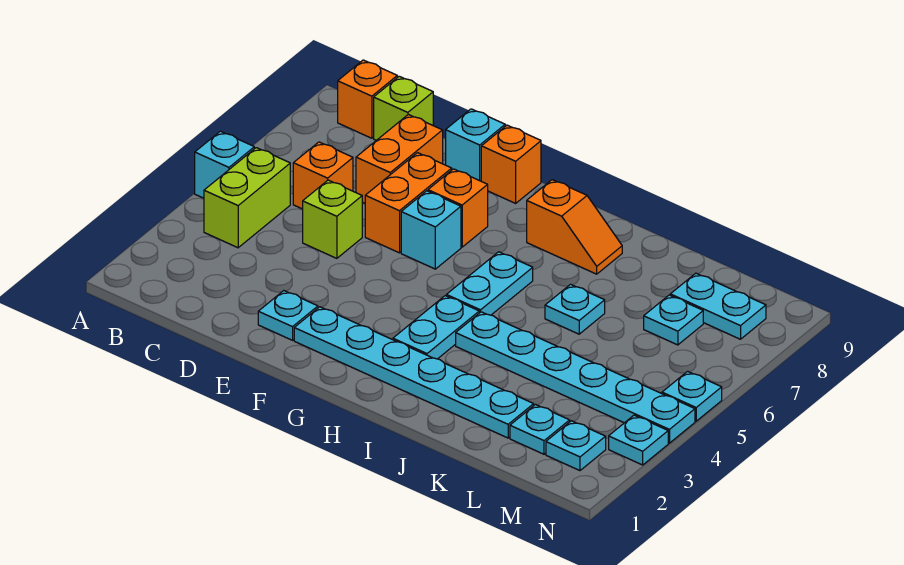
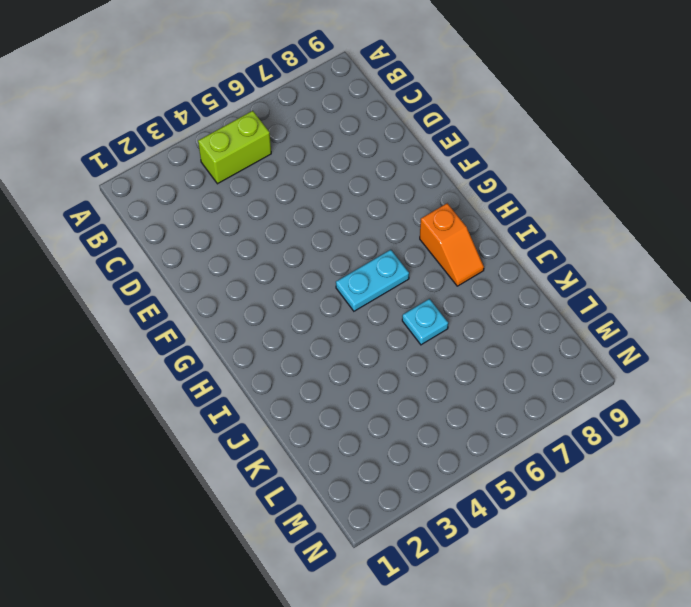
none -> cyan brick A5 level 1
none -> orange brick B9 level 1
none -> orange brick C6 level 1

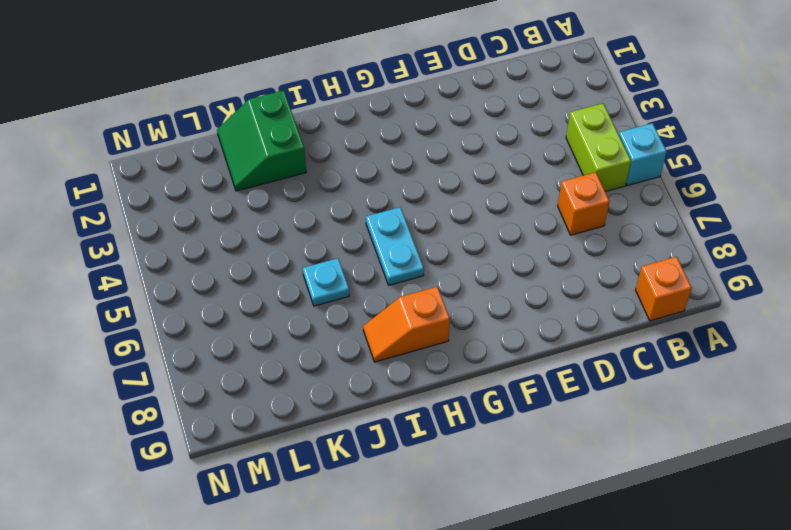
green slope J1:K2 level 1 top J -> cyan plate F2:K2 level 1
none -> lime brick C9 level 1
none -> lime brick D5 level 1
none -> orange brick D7:D8 level 1

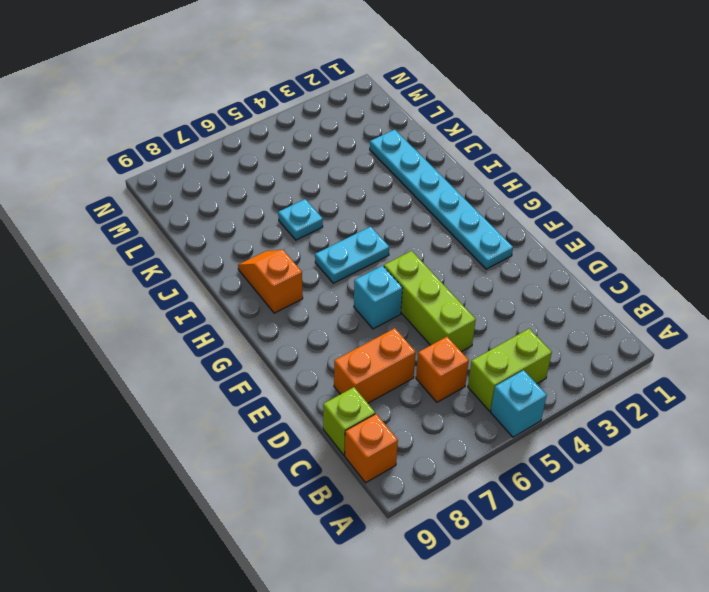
lime brick D5:F5 level 1 -> lime brick D5 level 1
none -> cyan plate E2 level 1
none -> orange brick E6:E7 level 1
none -> cyan brick E9 level 1

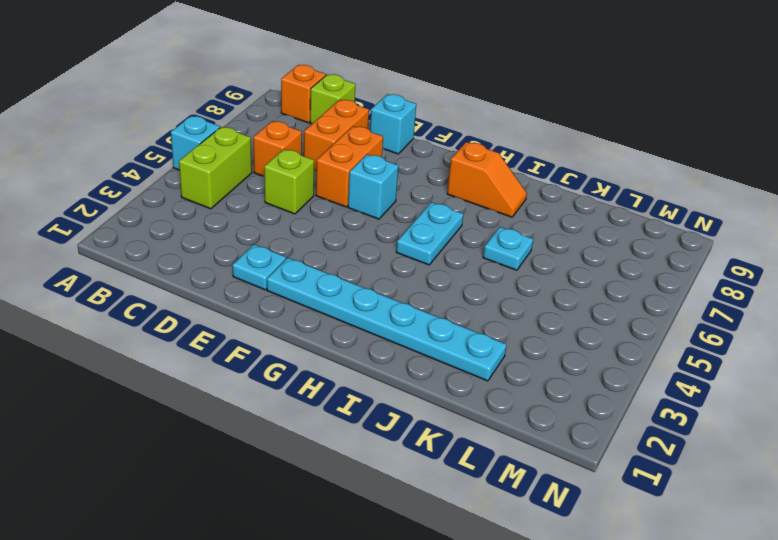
none -> orange brick F7 level 1
none -> orange brick F9 level 1
none -> cyan plate H3:H4 level 1

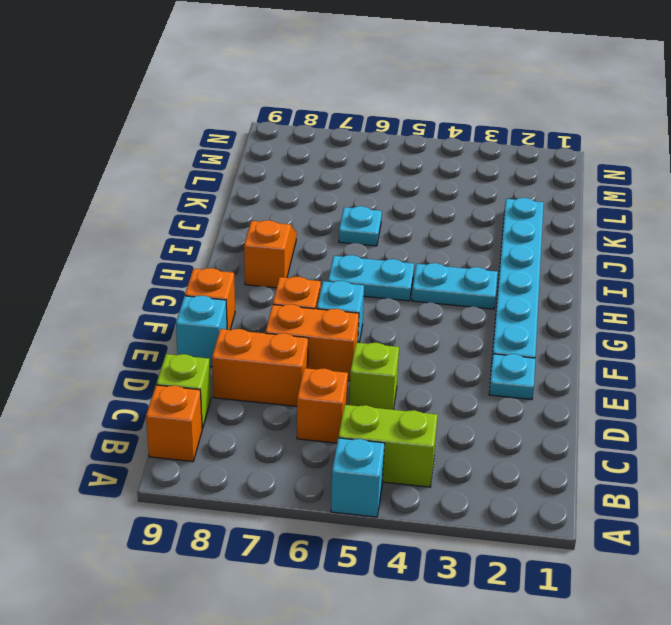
none -> cyan plate I4:N4 level 1
none -> cyan plate L2 level 1
none -> cyan plate L7 level 1

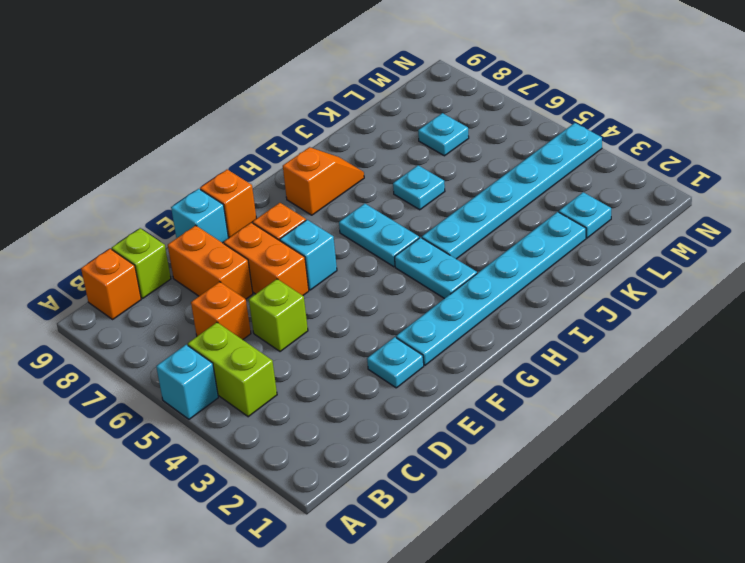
none -> cyan plate L8:M8 level 1
none -> cyan plate M2 level 1
none -> cyan plate N3 level 1

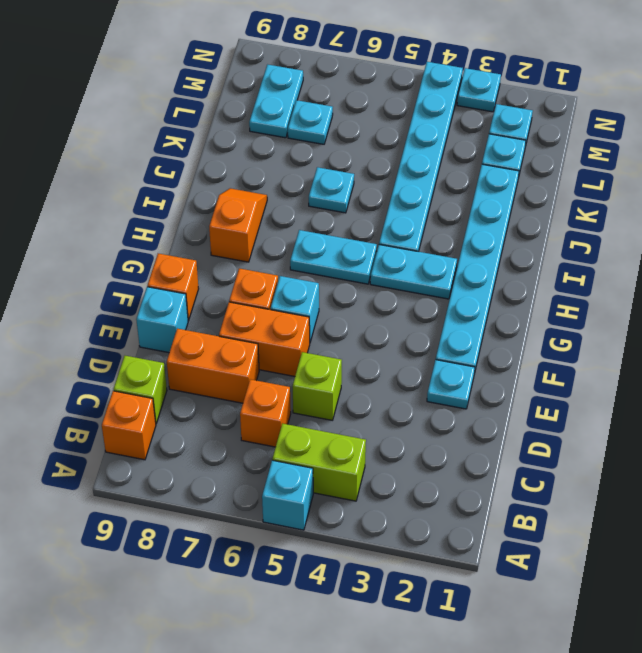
none -> cyan plate N5 level 1

